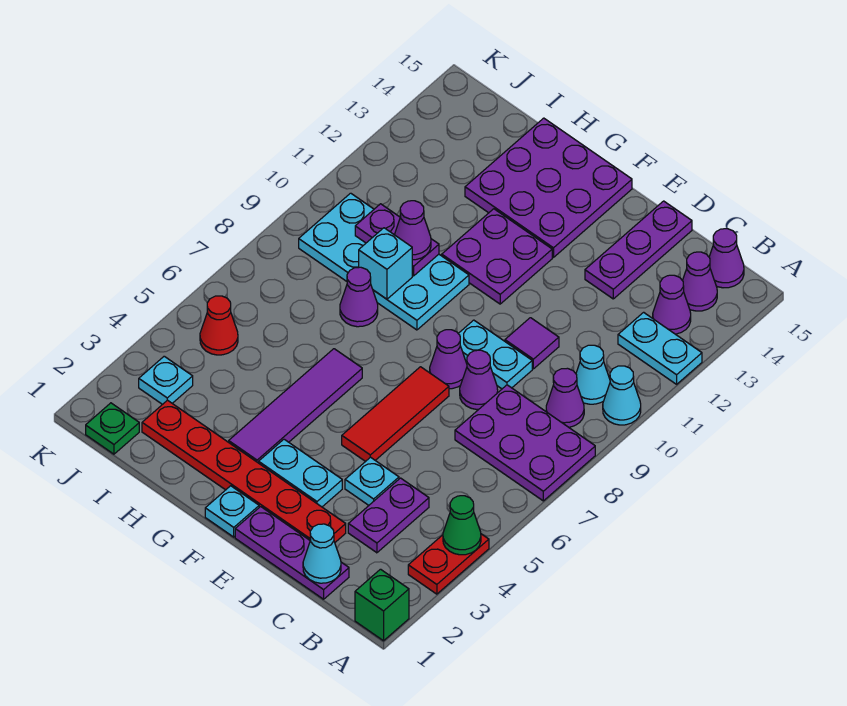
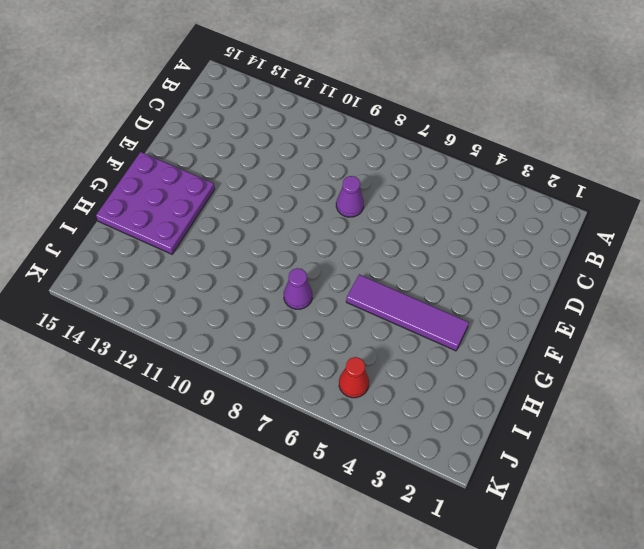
none -> green brick A1 level 1
none -> red plate A3:A4 level 1
none -> purple plate A7:C8 level 1
none -> cyan cone A10 level 1

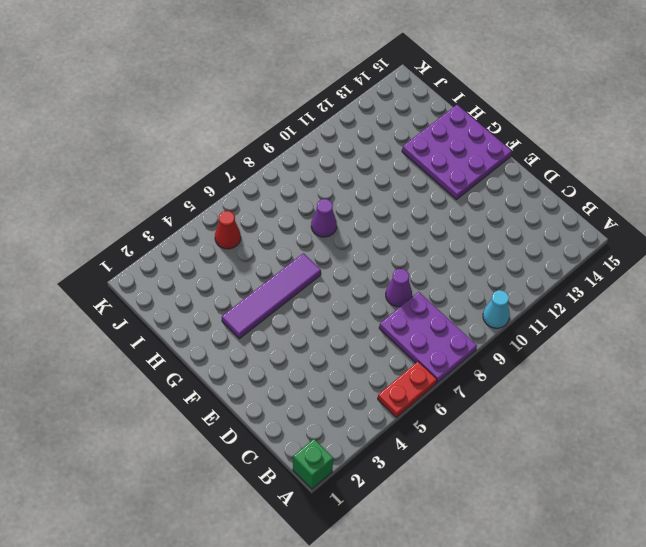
red plate A5:A6 level 1 -> red plate A3:A4 level 1
none -> cyan plate A12:B12 level 1
none -> purple cone B9 level 1
none -> cyan cone B10 level 1
none -> purple cone B13 level 1

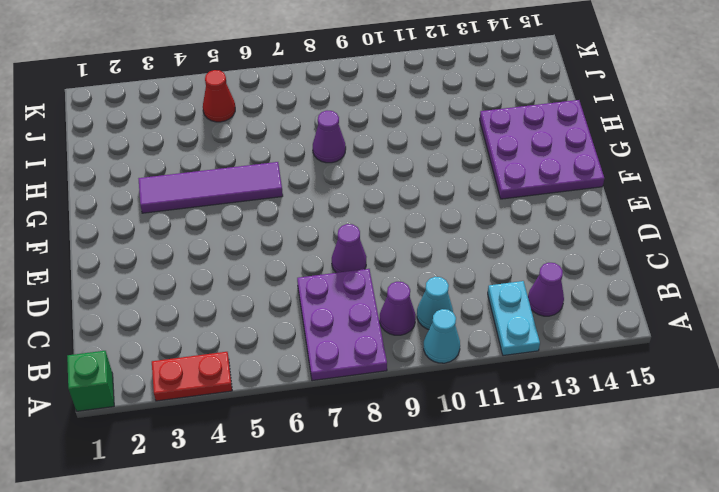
none -> purple cone B14 level 1
none -> purple cone B15 level 1
none -> purple plate C1:E1 level 1
none -> purple plate C3:C4 level 1

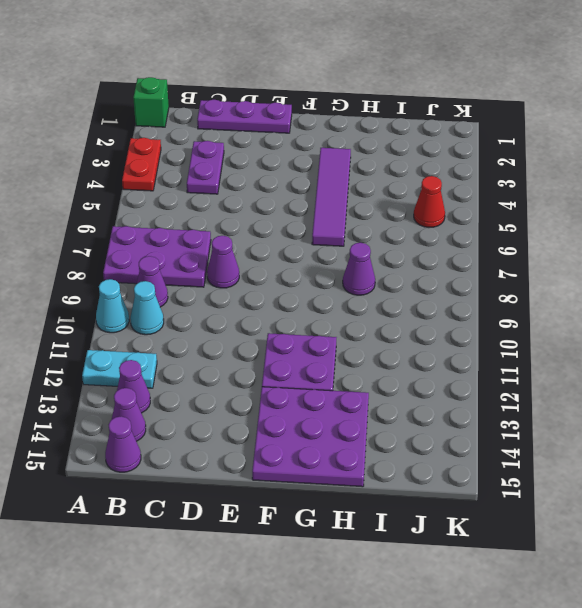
none -> red plate D2:I2 level 1
none -> cyan plate D4 level 1
none -> cyan plate D9:E9 level 1
none -> purple tile D10 level 1

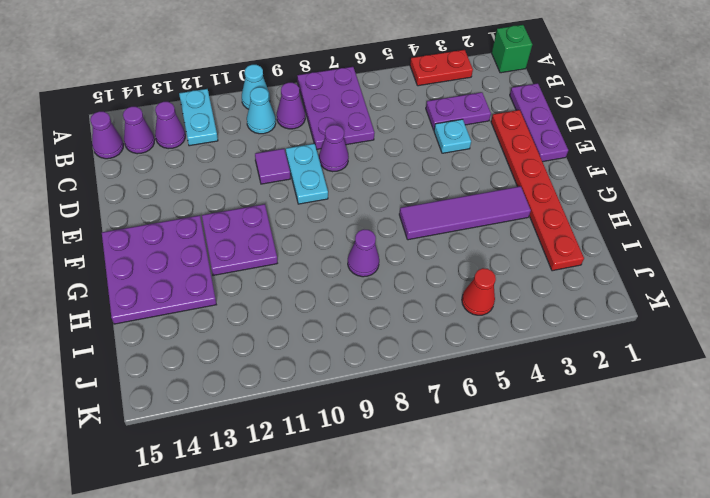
none -> purple plate D13:D15 level 1
none -> cyan plate E3:F3 level 1
none -> red tile E5:E7 level 1
none -> purple cone E8 level 1

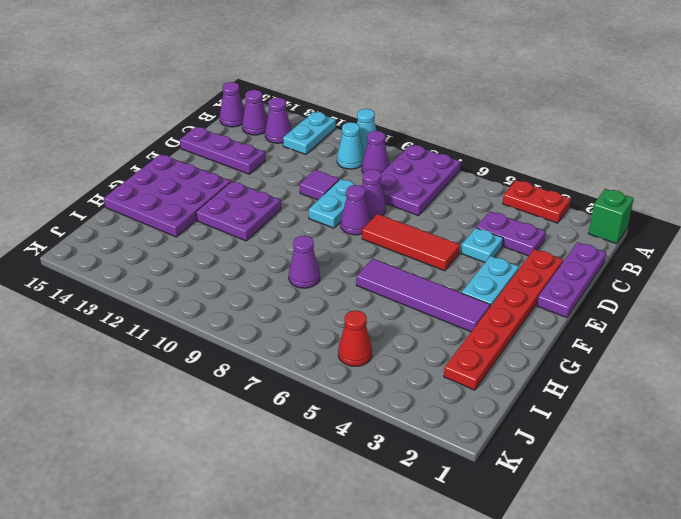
none -> cyan plate F1 level 1
none -> cyan plate G9:J10 level 1
none -> green plate J1 level 1
none -> cyan plate J3 level 1

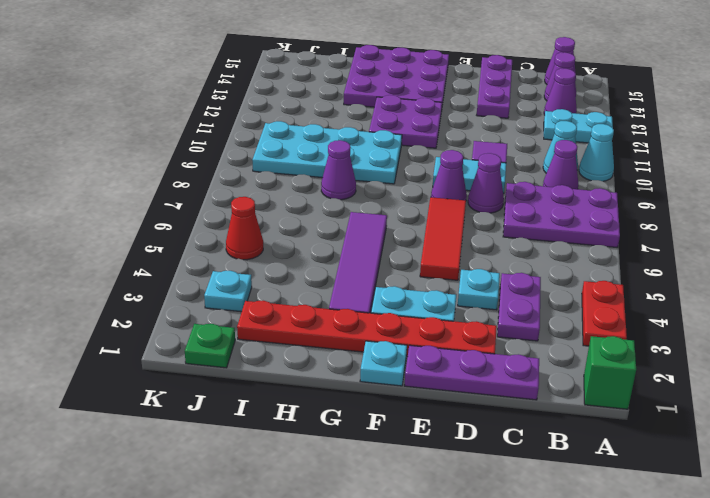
none -> green cone A4 level 2
none -> cyan cone C1 level 2
none -> cyan brick H9 level 2
none -> purple plate H10:I10 level 2

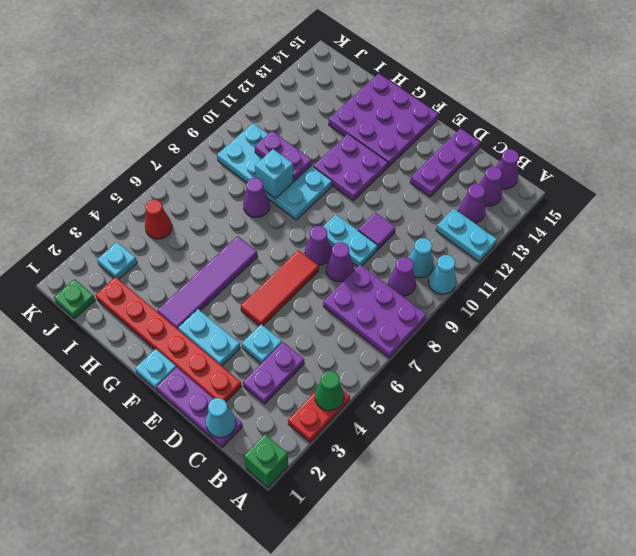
none -> purple cone H10 level 3

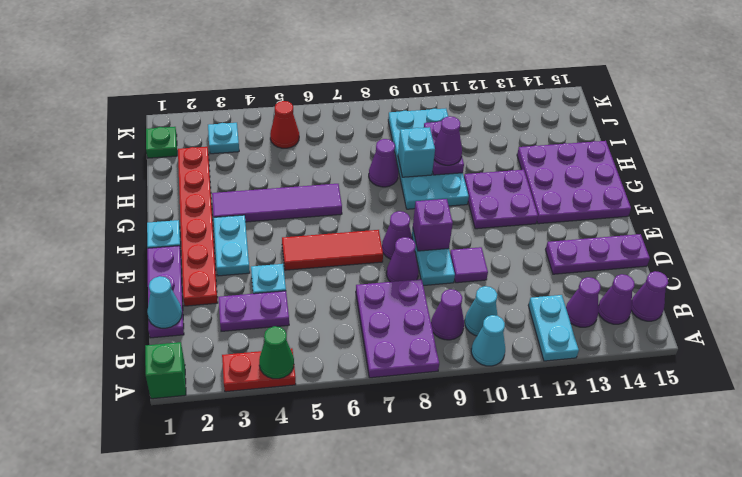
purple brick E9 level 2 -> none

